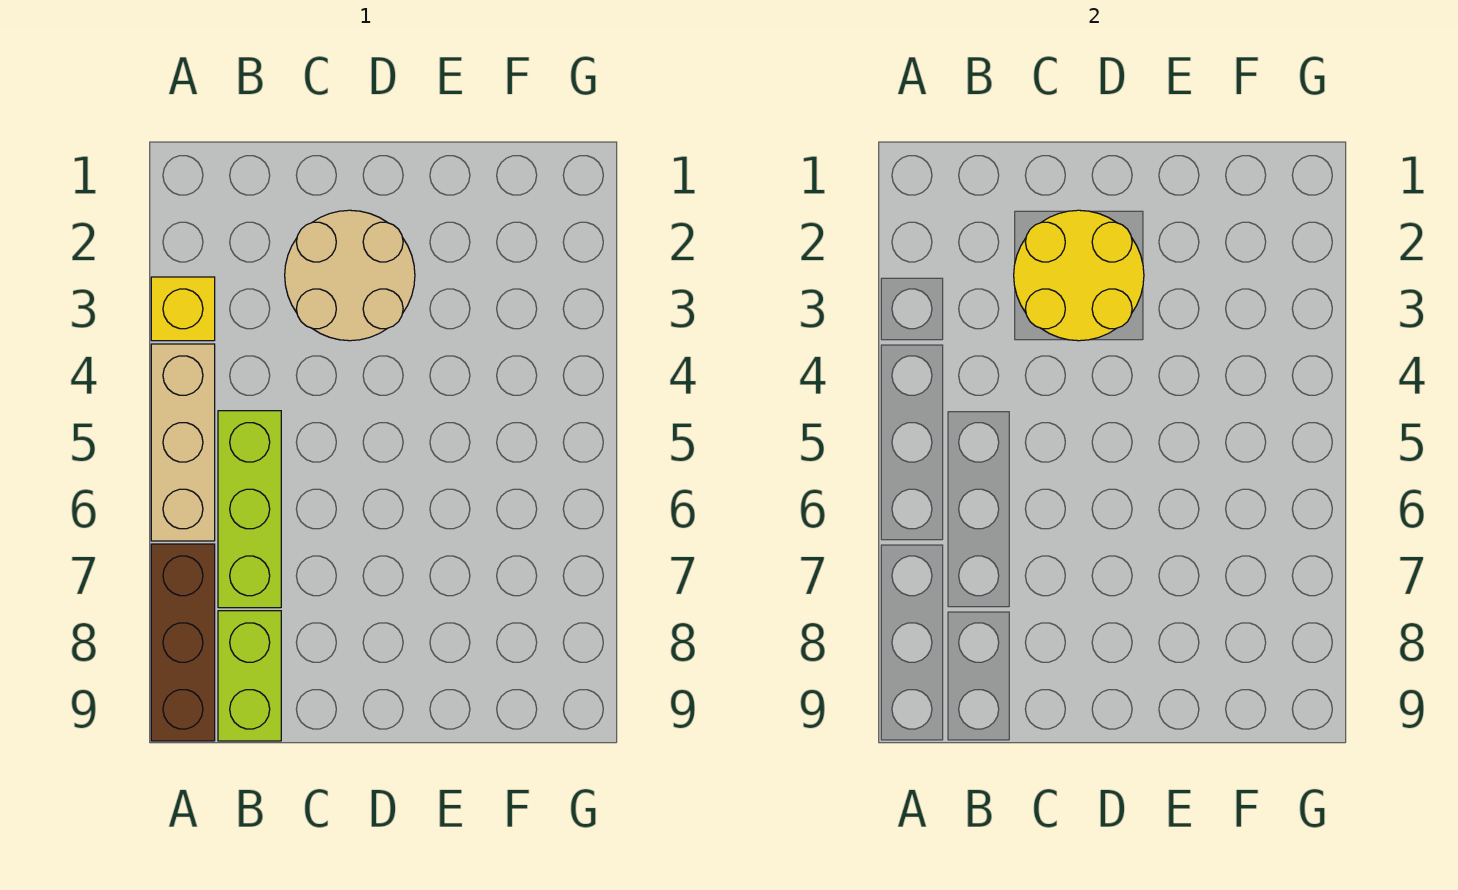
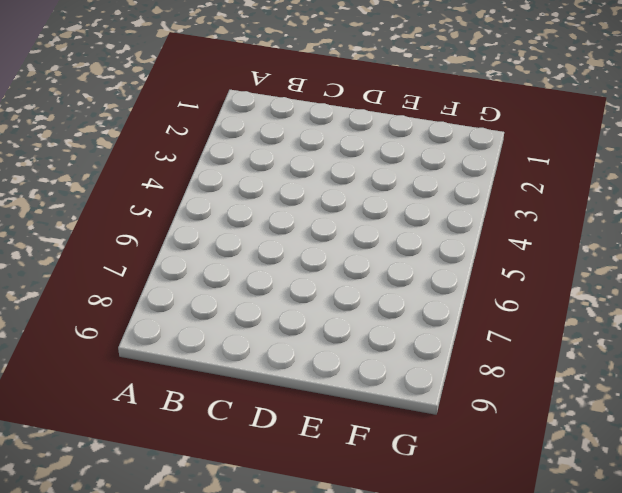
none -> yellow brick A3 level 1
none -> tan brick A4:A6 level 1

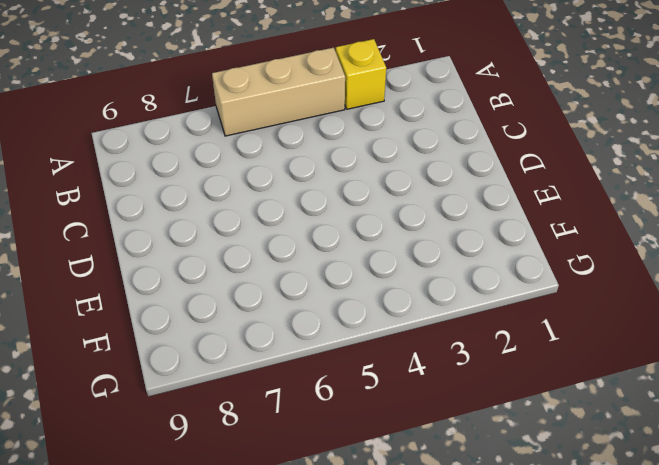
none -> brown brick A7:A9 level 1
none -> lime brick B5:B7 level 1

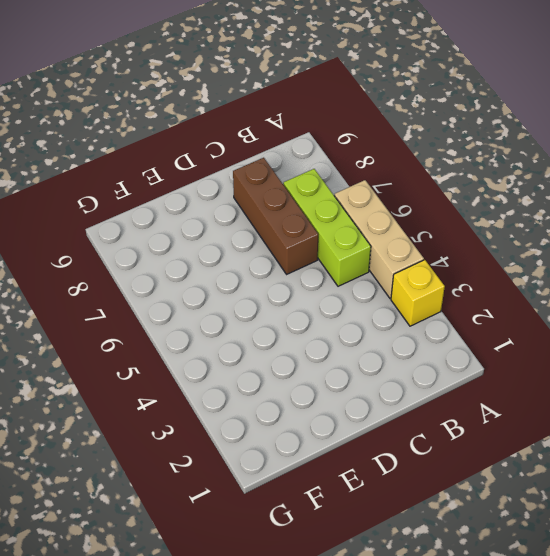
brown brick C6:C8 level 1 -> brown brick A7:A9 level 1
none -> lime brick B8:B9 level 1
none -> tan round brick C2:D3 level 1

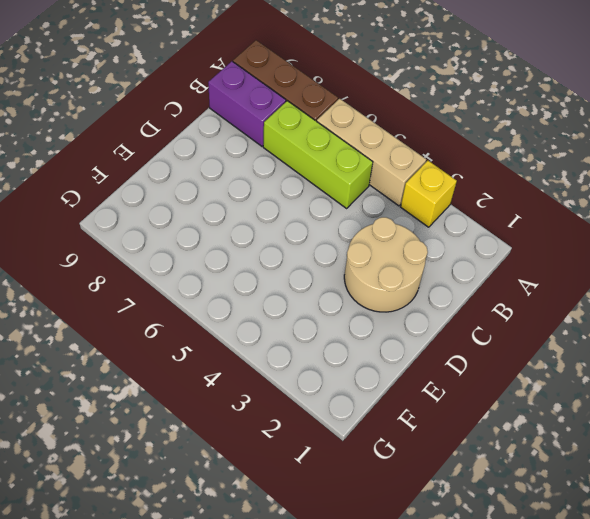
purple brick B8:B9 level 1 -> lime brick B8:B9 level 1
none -> yellow round brick C2:D3 level 2

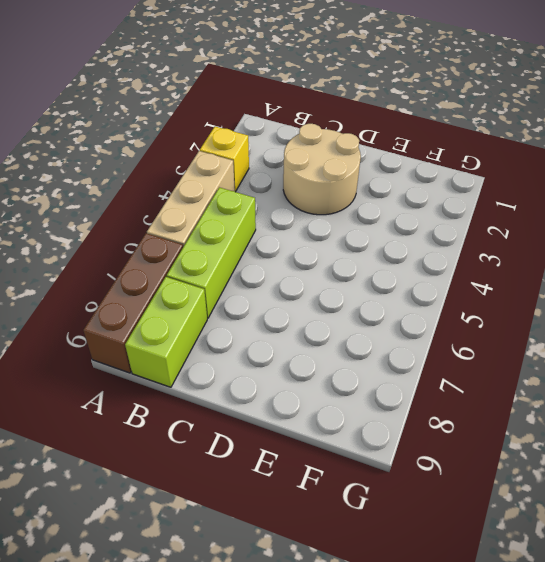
none -> yellow round brick C2:D3 level 2

